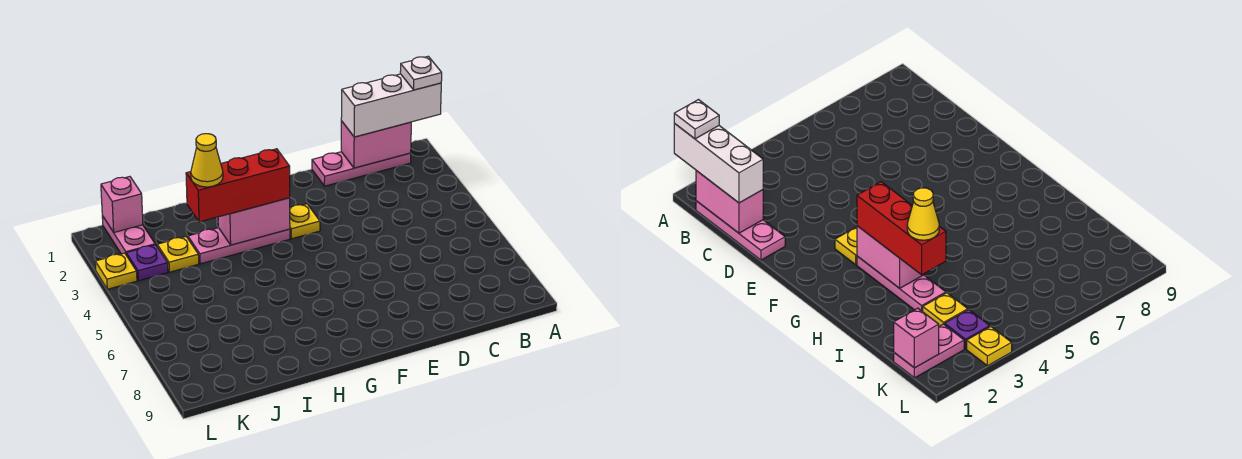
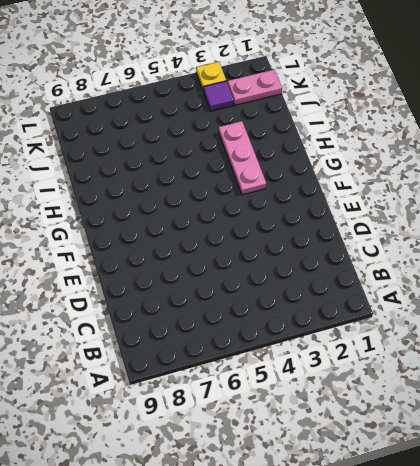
purple tile K3 level 1 -> purple plate K3 level 1
none -> pink plate B1:D1 level 1
none -> yellow plate F3 level 1
none -> yellow plate J3 level 1

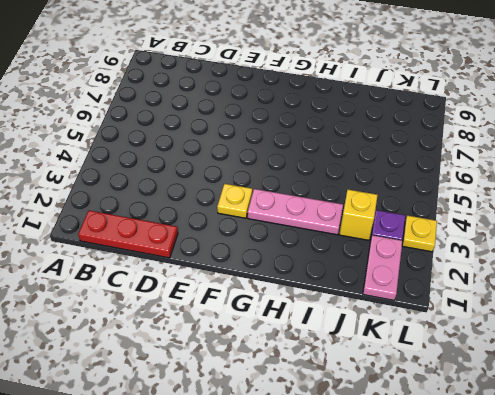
red plate B1:D1 level 1 -> pink plate B1:D1 level 1
yellow brick J3 level 1 -> yellow plate J3 level 1
none -> pink brick B1:C1 level 2
none -> pink brick G3:H3 level 2
none -> pink brick K1 level 2

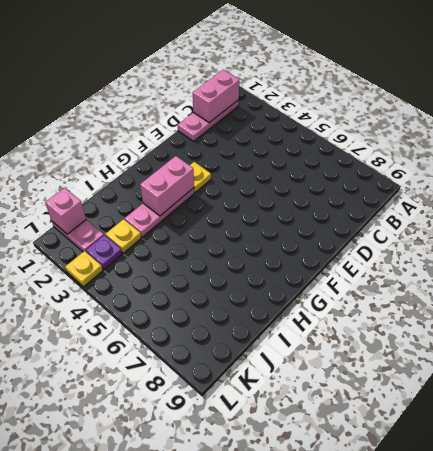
none -> white brick A1:C1 level 3
none -> red brick G3:I3 level 3
none -> white plate A1 level 4

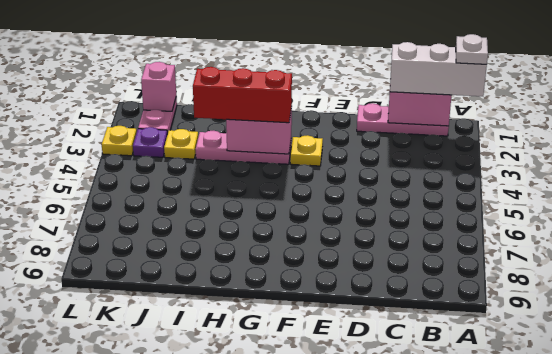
none -> yellow cone I3 level 4

